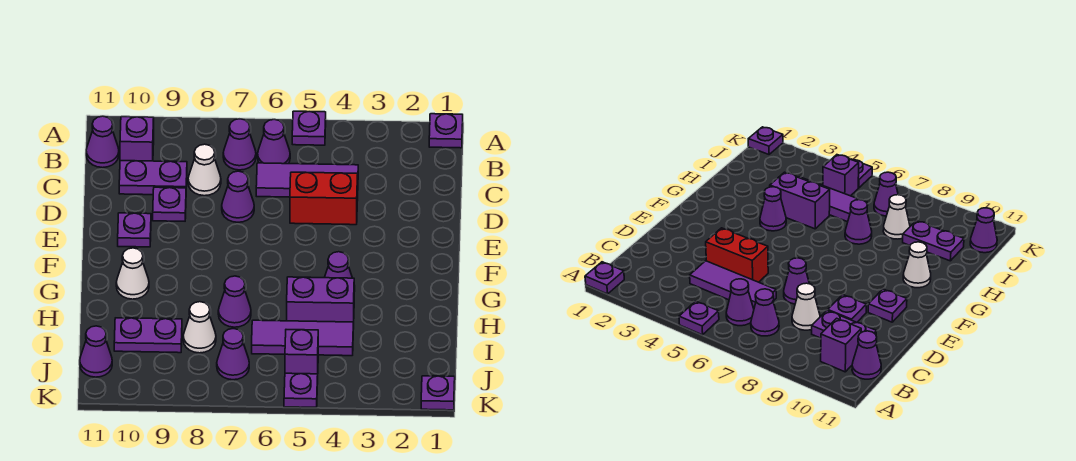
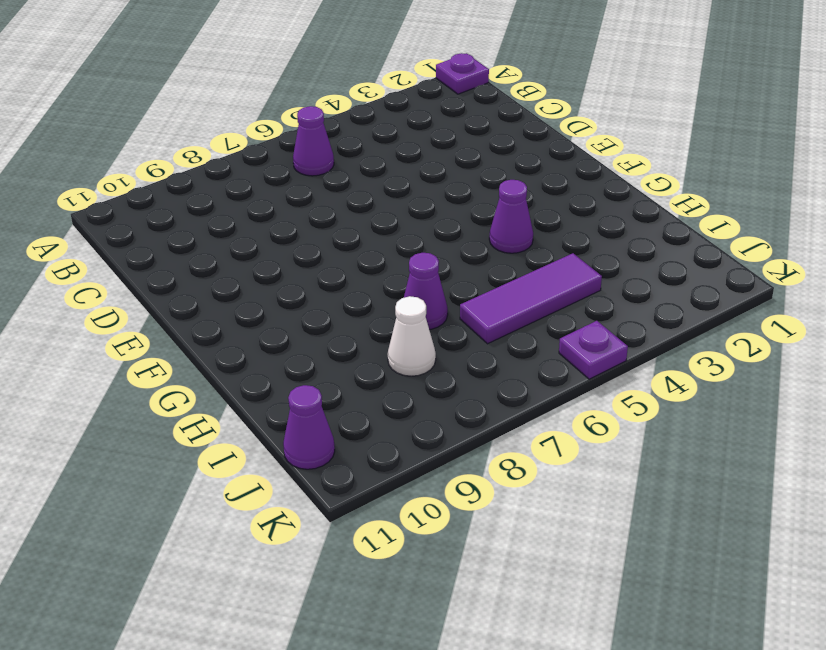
none -> purple plate A5 level 1
none -> purple cone B7 level 1
none -> purple brick B10 level 1

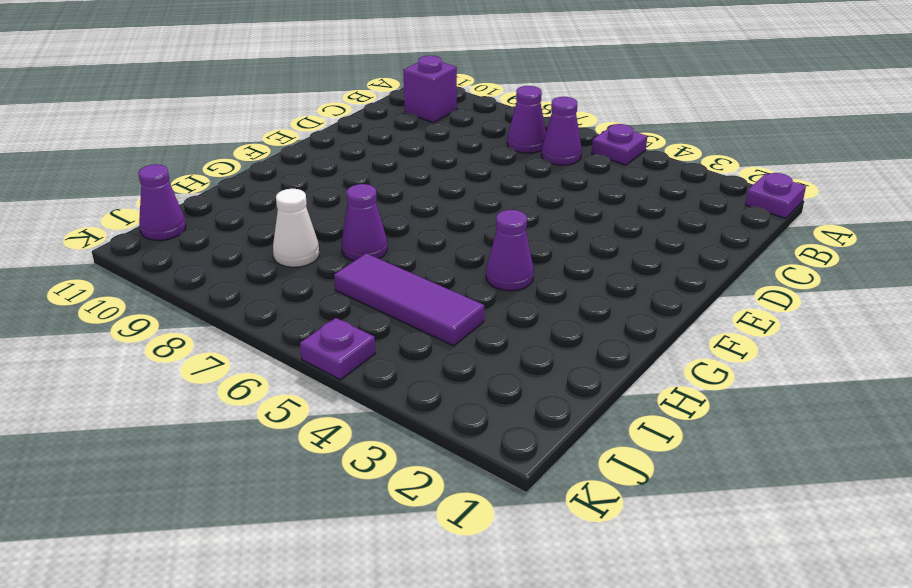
none -> purple cone B11 level 1
none -> purple tile C4:C6 level 1
none -> white cone C8 level 1

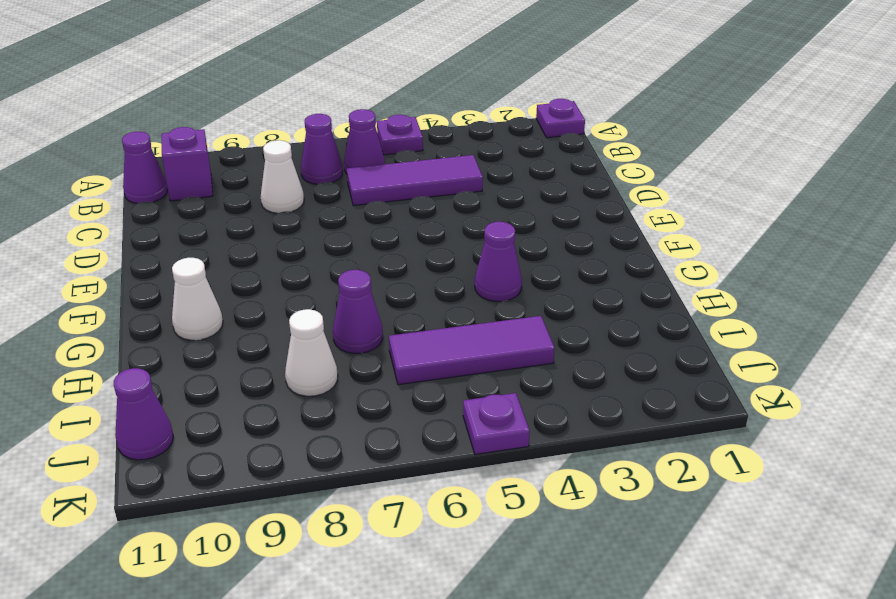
none -> purple plate C9:C10 level 1
none -> red brick D4:D5 level 1
none -> purple cone D7 level 1

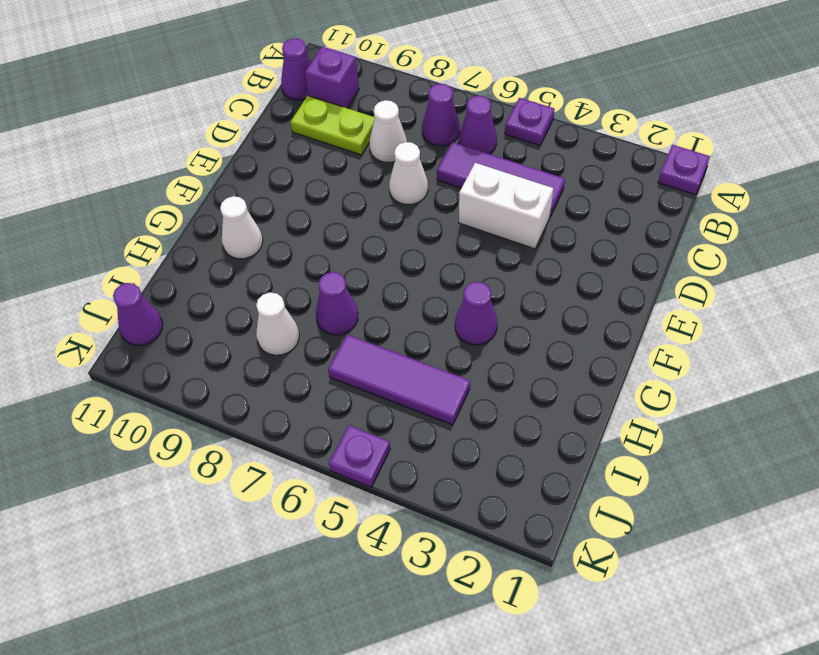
lime plate C9:C10 level 1 -> purple plate C9:C10 level 1
white brick D4:D5 level 1 -> red brick D4:D5 level 1
white cone D7 level 1 -> purple cone D7 level 1
none -> purple plate D9 level 1
none -> purple plate E10 level 1
none -> purple brick H4:H5 level 1

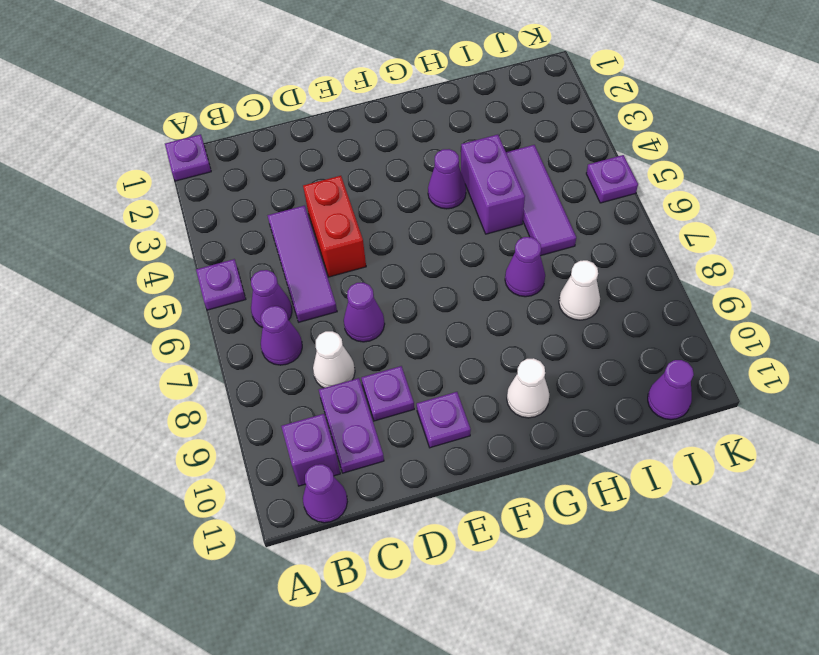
none -> purple plate I9:I10 level 1
none -> purple brick J5 level 1
none -> purple cone J7 level 1

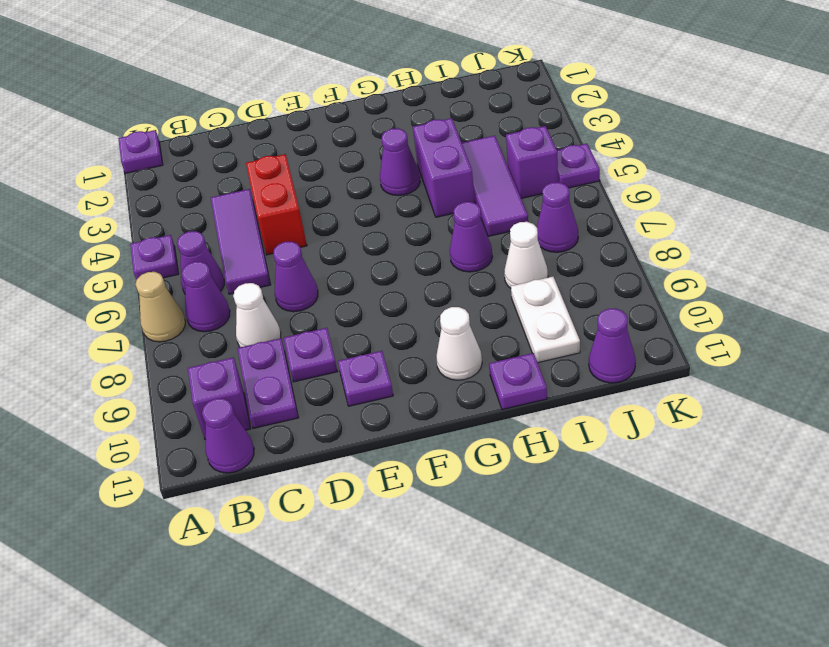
tan cone A7 level 1 -> none
purple plate H11 level 1 -> purple plate K1 level 1
white plate I9:I10 level 1 -> purple plate I9:I10 level 1

